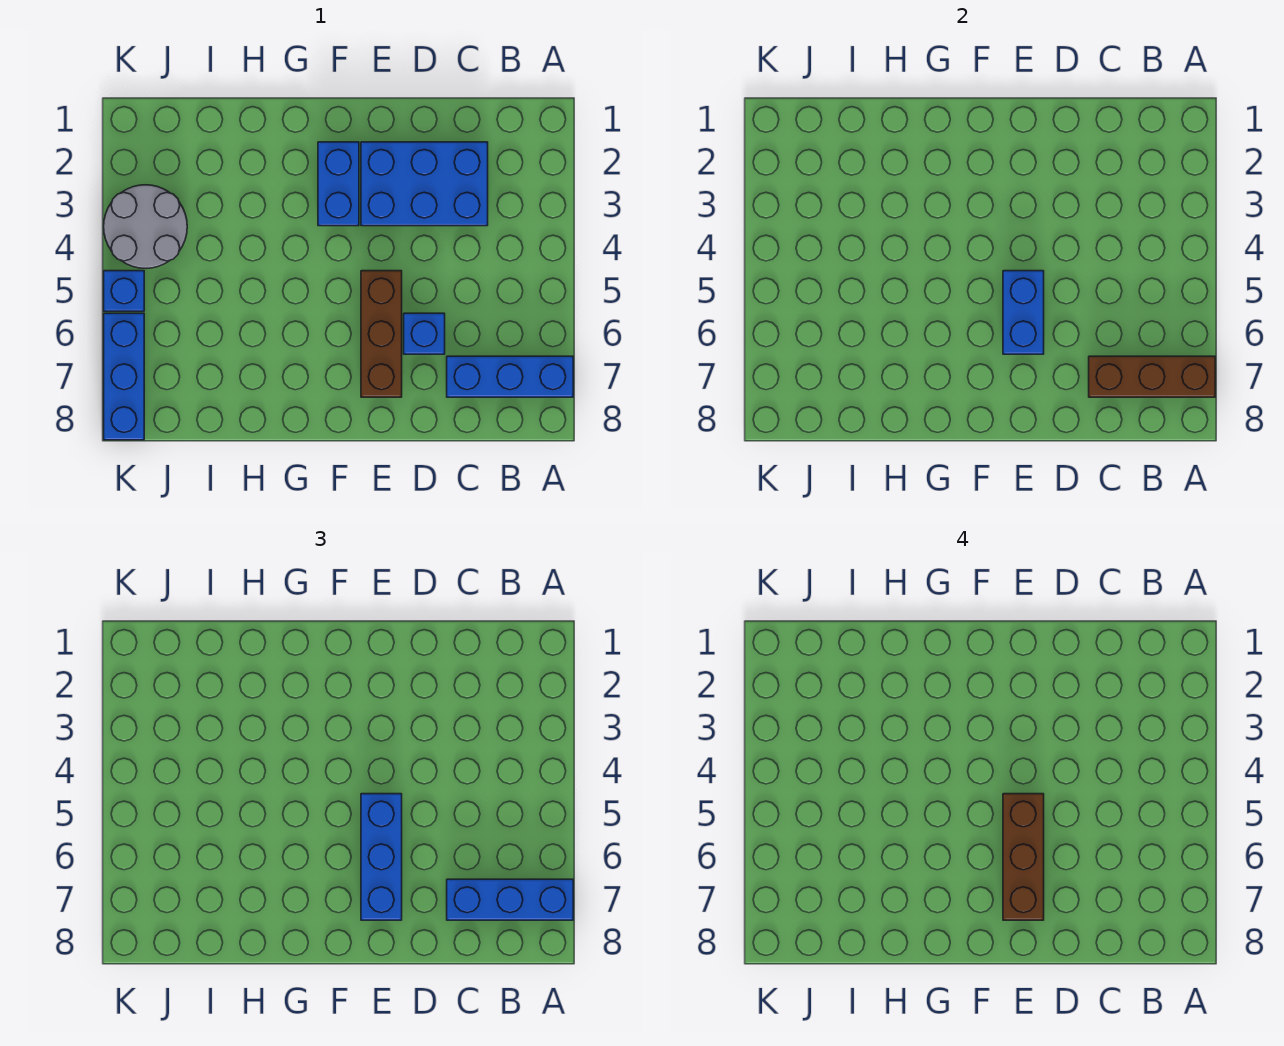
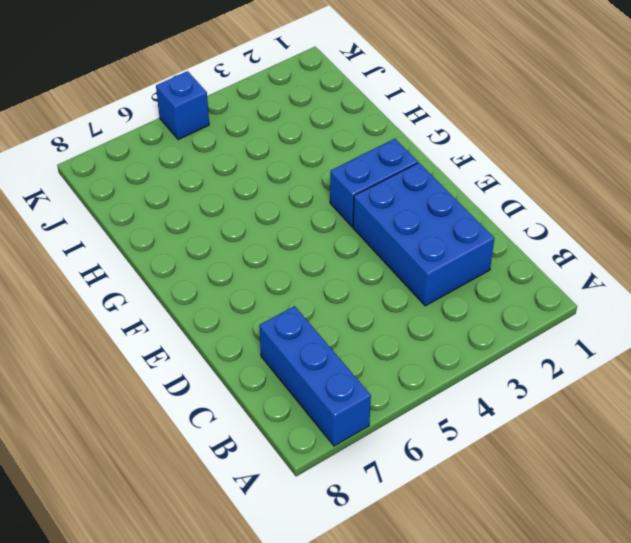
none -> blue brick D6 level 1
none -> brown brick E5:E7 level 1
none -> grey round brick J3:K4 level 1

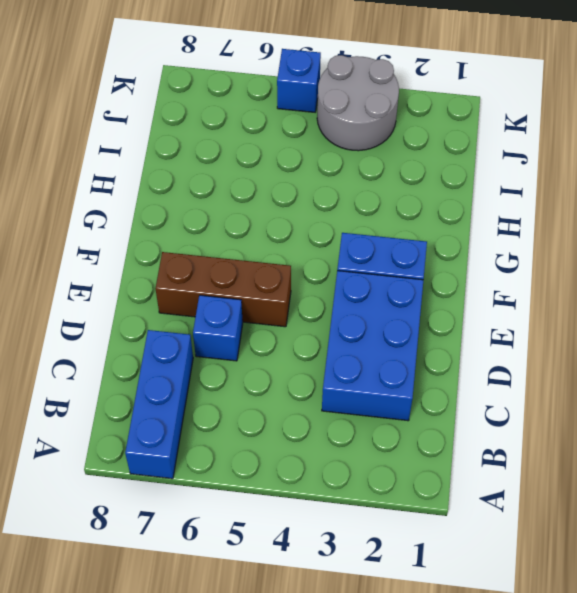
none -> blue brick K6:K8 level 1
none -> brown brick A7:C7 level 2
none -> blue brick E5:E6 level 2

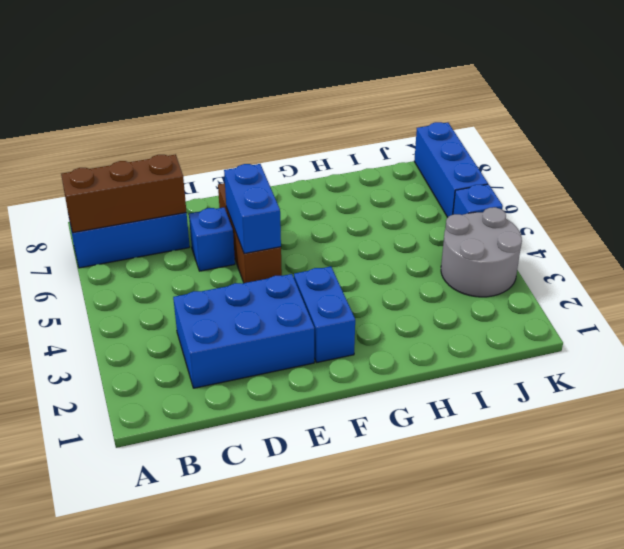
none -> blue brick A7:C7 level 3
none -> blue brick E5:E7 level 3
none -> brown brick E5:E7 level 4

